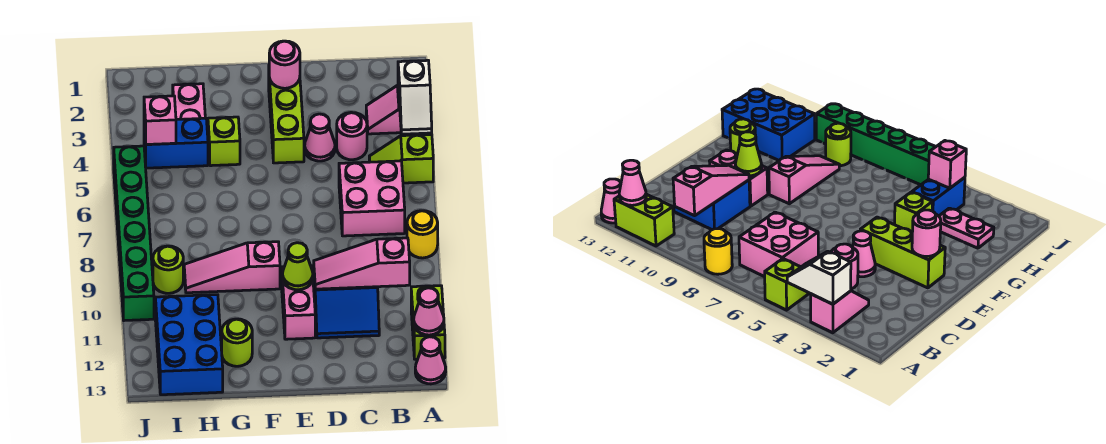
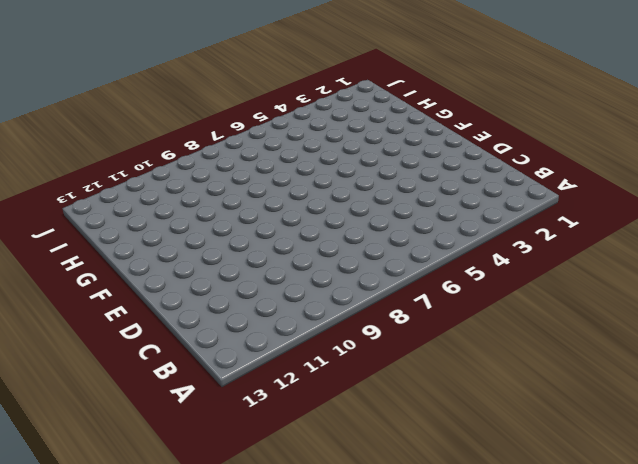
none -> pink slope A3:B3 level 1 top A
none -> lime slope A5:B5 level 1 top A
none -> yellow round brick A8 level 1

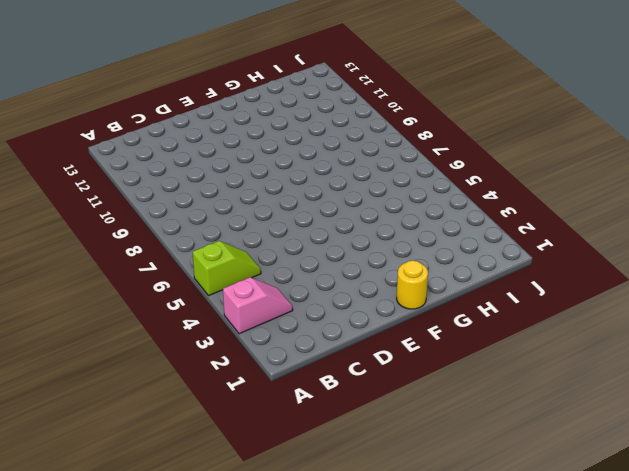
yellow round brick F1 level 1 -> yellow round brick A8 level 1
none -> lime brick A11:A12 level 1
none -> pink cone A13 level 1
none -> pink brick B6:C7 level 1

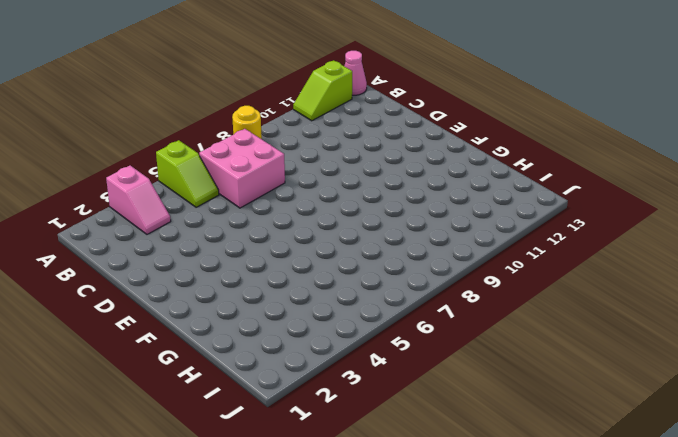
lime slope A11:A12 level 1 top 12 -> lime brick A11:A12 level 1
none -> pink round brick C4 level 1
none -> blue slope C10:D11 level 1 top 10
none -> pink cone D4 level 1

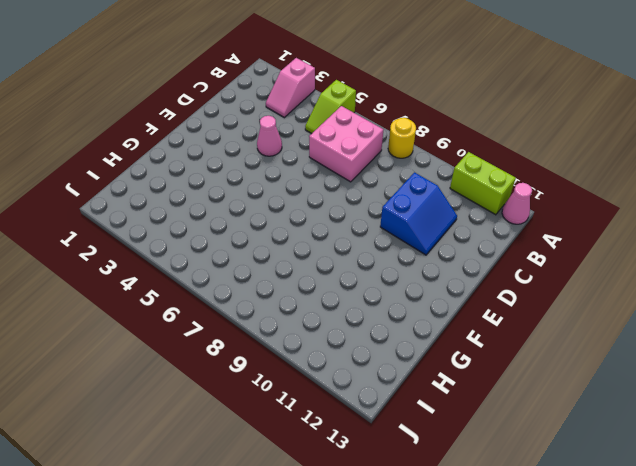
none -> pink round brick C4 level 1
none -> lime brick E2:E4 level 1
none -> pink brick E10:E11 level 1

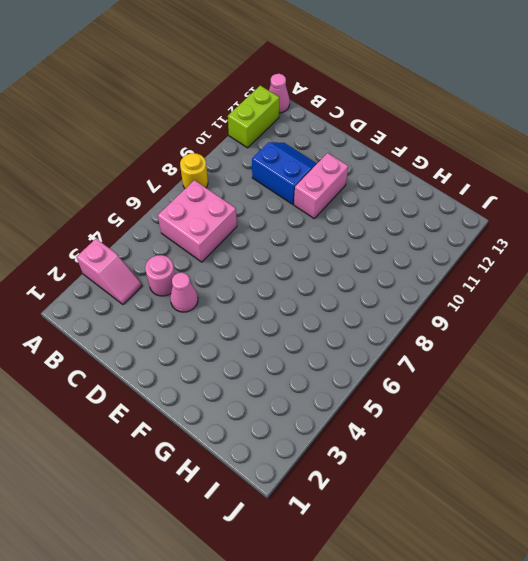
none -> lime slope A5:B5 level 1 top A
none -> lime brick E2:E4 level 1
none -> pink slope F9:H9 level 1 top F

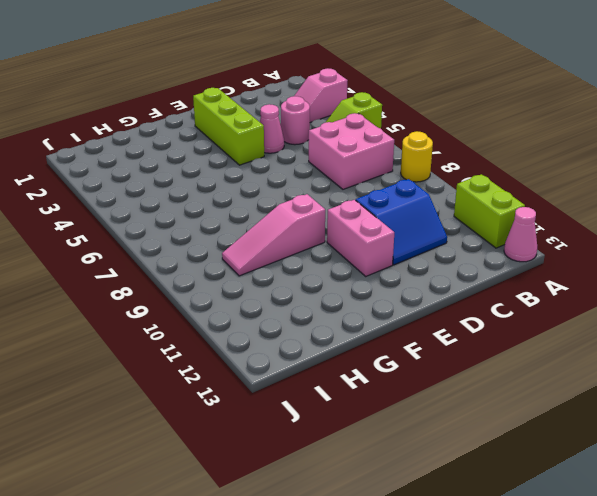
none -> lime brick G4 level 1
none -> lime round brick G12 level 1
none -> pink plate H2:H3 level 1

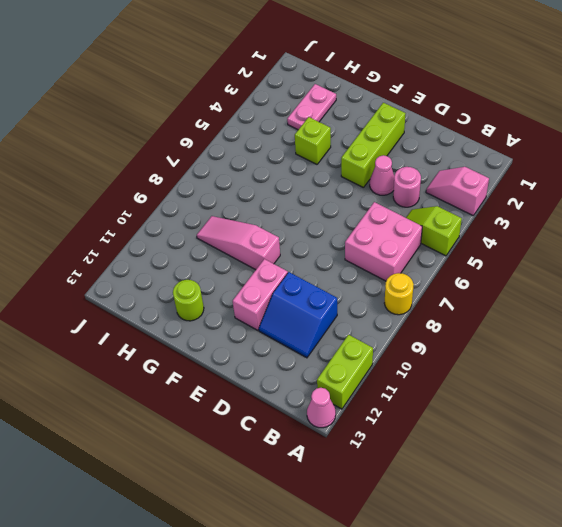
none -> blue brick H4:I4 level 1
none -> blue brick H11:I13 level 1
none -> lime round brick I9 level 1

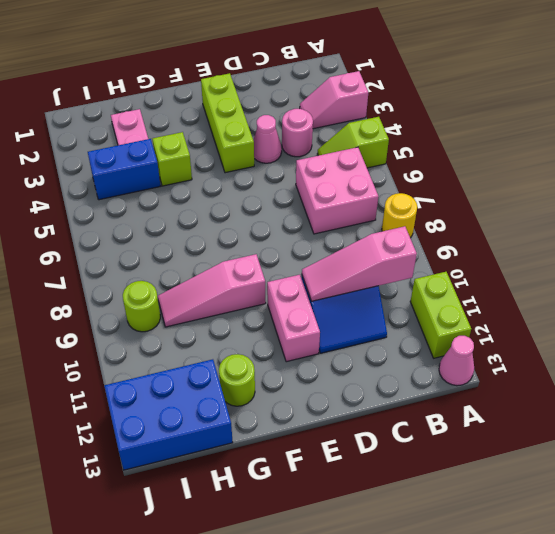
blue brick H12:J13 level 1 -> blue brick H11:I13 level 1
none -> green brick J5:J10 level 1
none -> white slope A3:A4 level 2 top 3
none -> pink cone A12 level 2

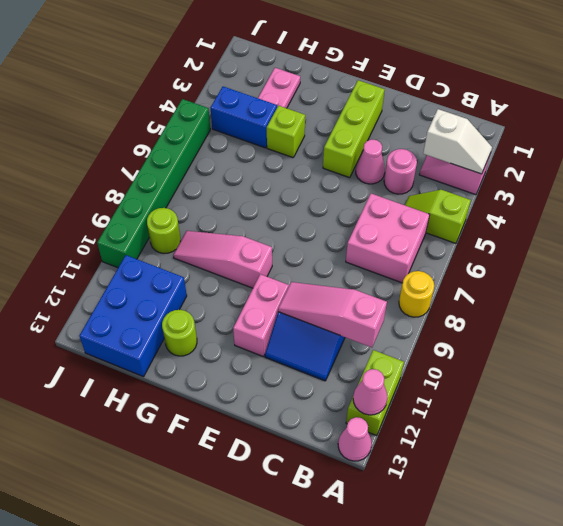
white slope A3:B3 level 2 top B -> white slope A3:A4 level 2 top 3
none -> pink round brick E2 level 2
none -> lime cone E10 level 2
none -> pink brick I4 level 2

